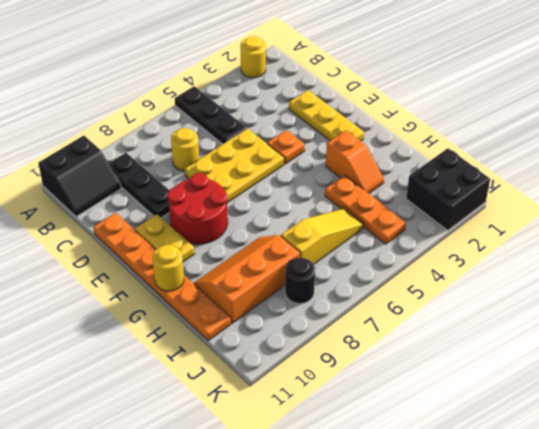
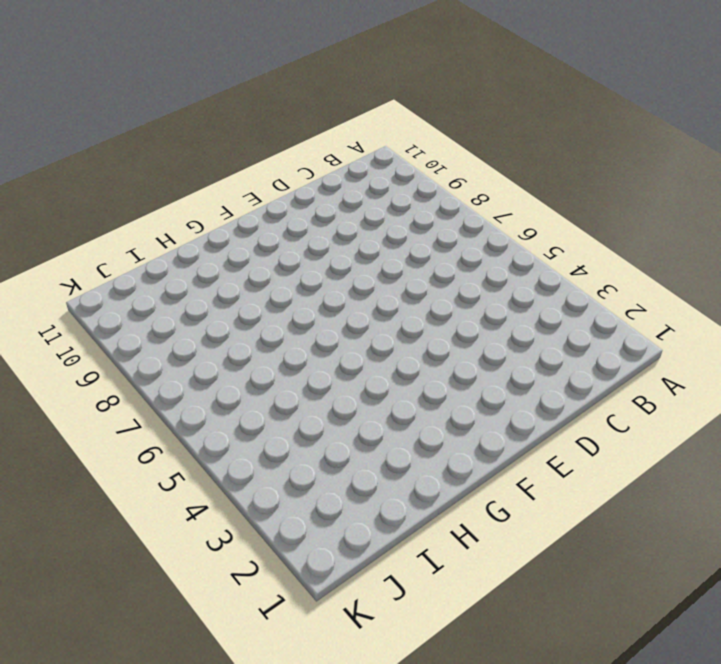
none -> yellow round brick A2 level 1
none -> black plate A5:C5 level 1
none -> black slope A10:B11 level 1 top A

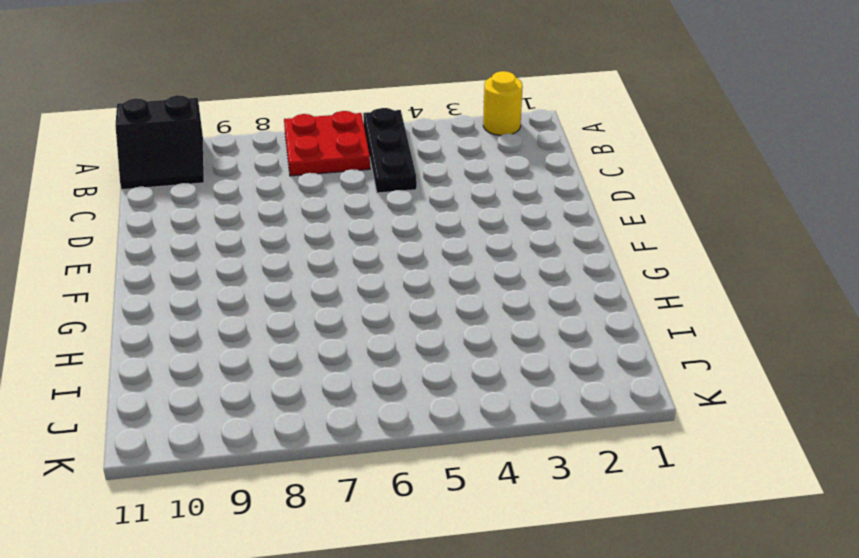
red plate A6:B7 level 1 -> none
none -> black plate B9:D9 level 1
none -> yellow round brick C7 level 1
none -> yellow plate D2:F2 level 1

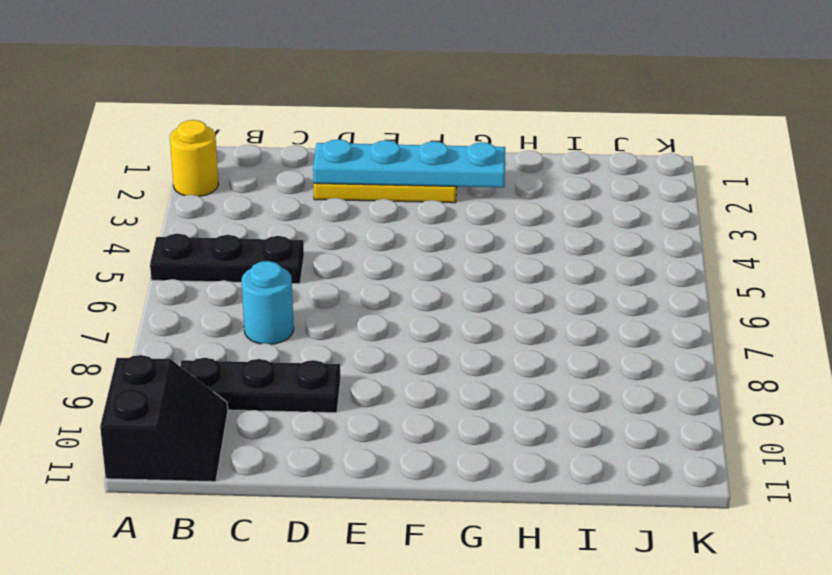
cyan round brick C7 level 1 -> yellow round brick C7 level 1
cyan plate D2:G2 level 2 -> none
none -> yellow plate D5:E7 level 1
none -> orange plate D11:I11 level 1
none -> orange plate E4 level 1

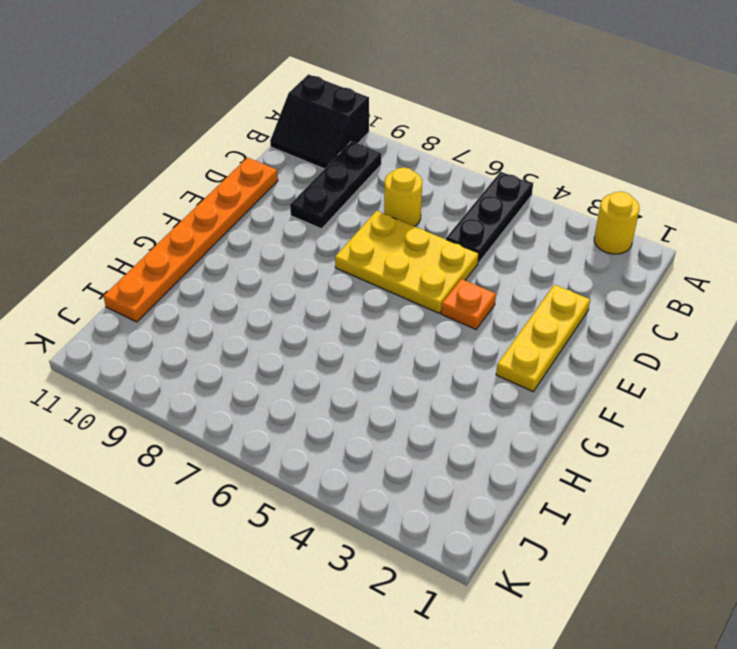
none -> red round brick E8:F9 level 1
none -> yellow plate E10:F10 level 1
none -> orange slope G3:H3 level 1 top G

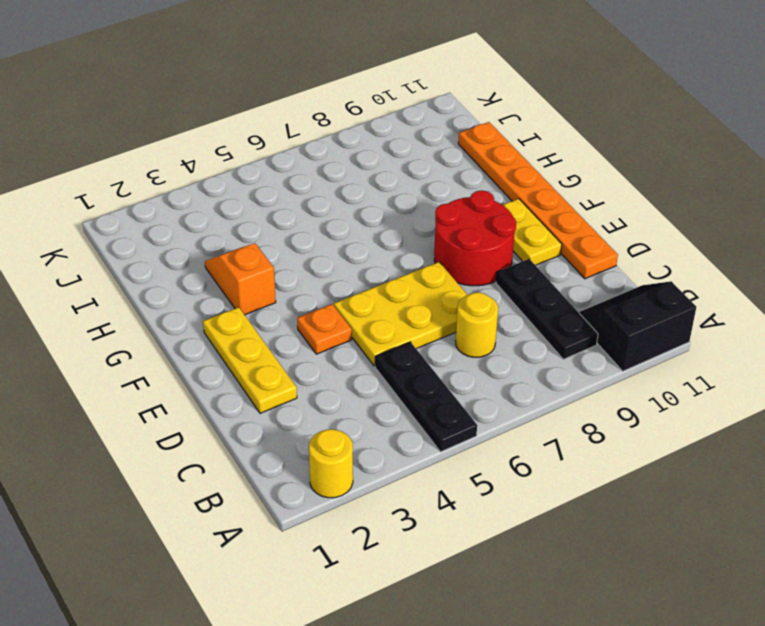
none -> orange plate H4:J4 level 1
none -> orange slope H8:I10 level 1 top I
none -> yellow slope I5:I7 level 1 top 7

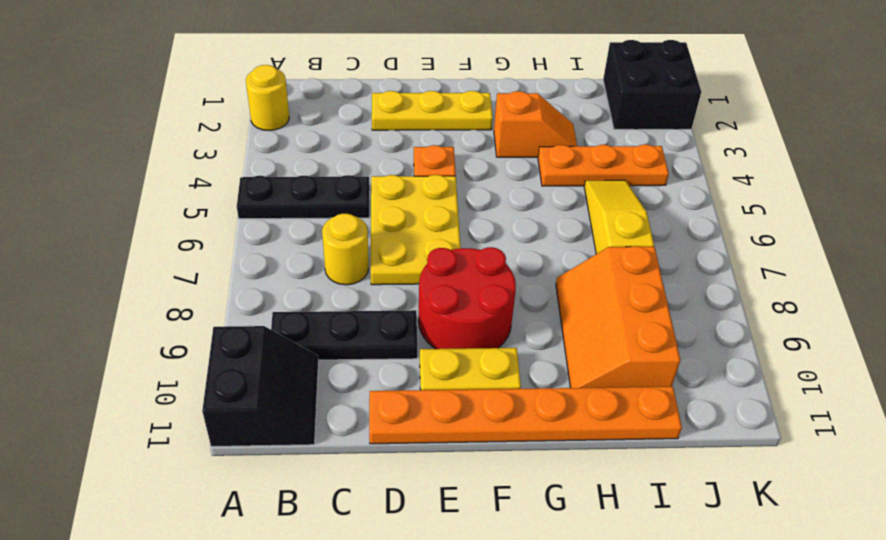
none -> black round brick J8 level 1
none -> yellow round brick G11 level 2

